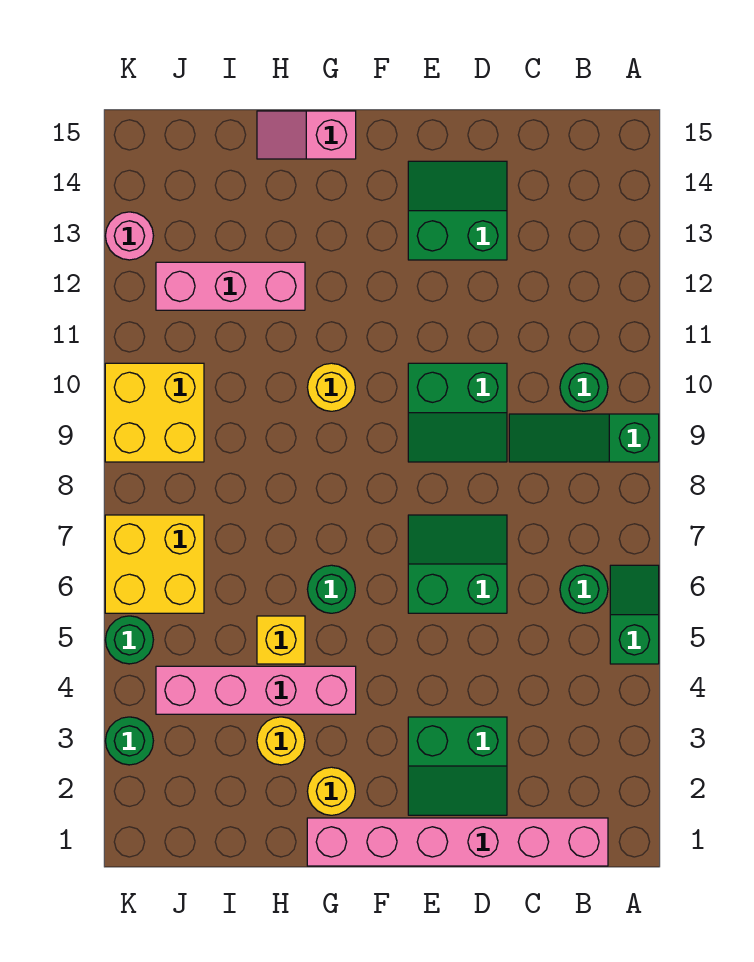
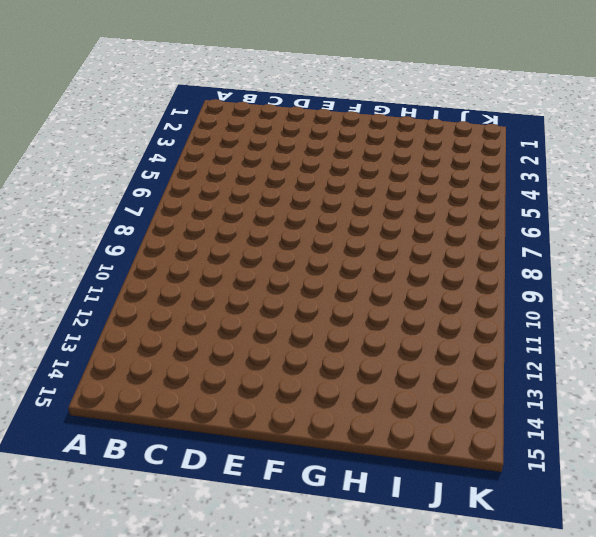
none -> green slope A5:A6 level 1 top 5
none -> green slope A9:C9 level 1 top A
none -> pink brick B1:G1 level 1

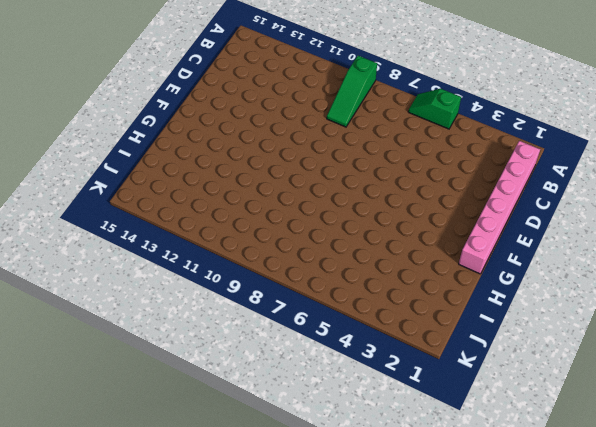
none -> green round brick B6 level 1
none -> green round brick B10 level 1
none -> green slope D2:E3 level 1 top 3

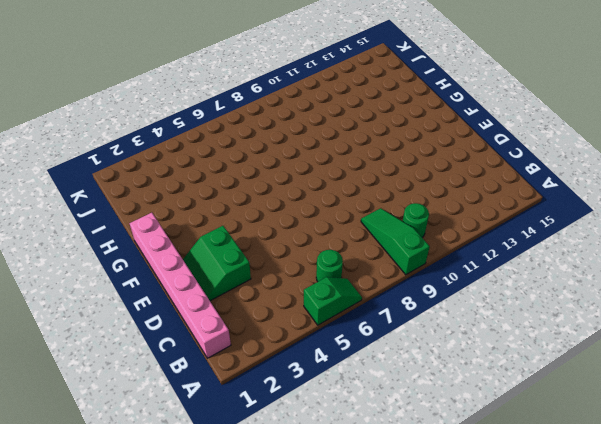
none -> green slope D6:E7 level 1 top 6
none -> green slope D9:E10 level 1 top 10
none -> green slope D13:E14 level 1 top 13

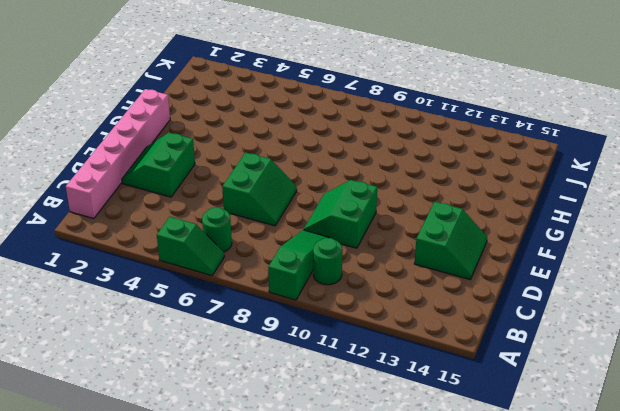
none -> yellow round brick G2 level 1
none -> pink brick G4:J4 level 1
none -> green round brick G6 level 1

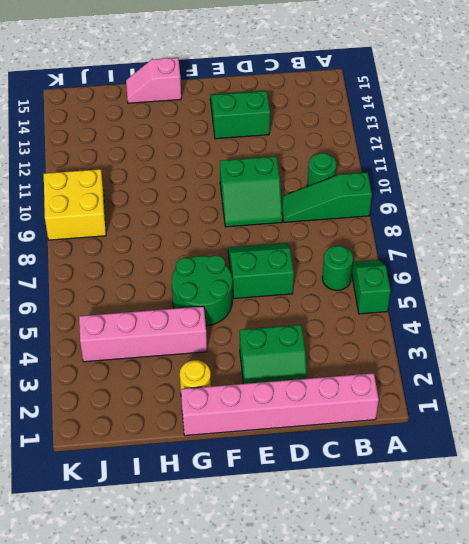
green round brick F5:G6 level 1 -> green round brick G6 level 1
none -> yellow round brick G10 level 1
none -> yellow round brick H3 level 1
none -> yellow brick H5 level 1

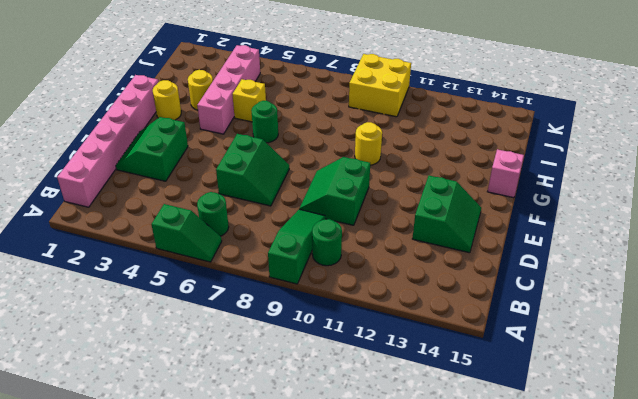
none -> pink brick H12:J12 level 1
none -> yellow brick J6:K7 level 1
none -> green round brick K3 level 1

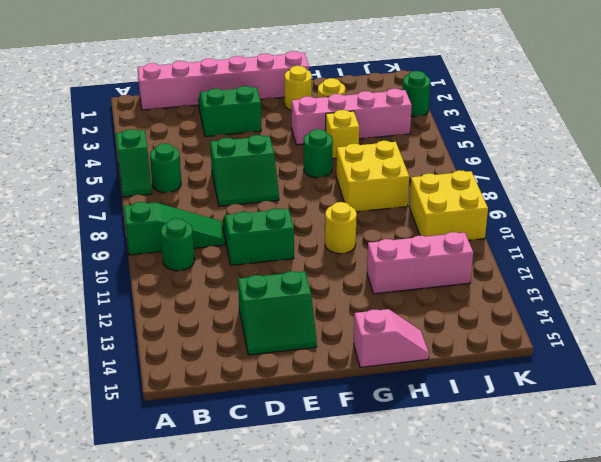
yellow brick H7:I8 level 1 -> yellow brick J6:K7 level 1
none -> green round brick K5 level 1
none -> pink round brick K13 level 1

